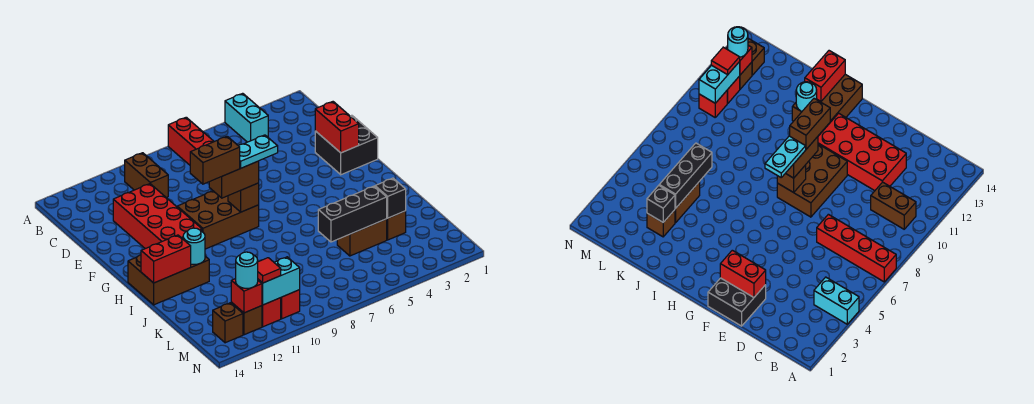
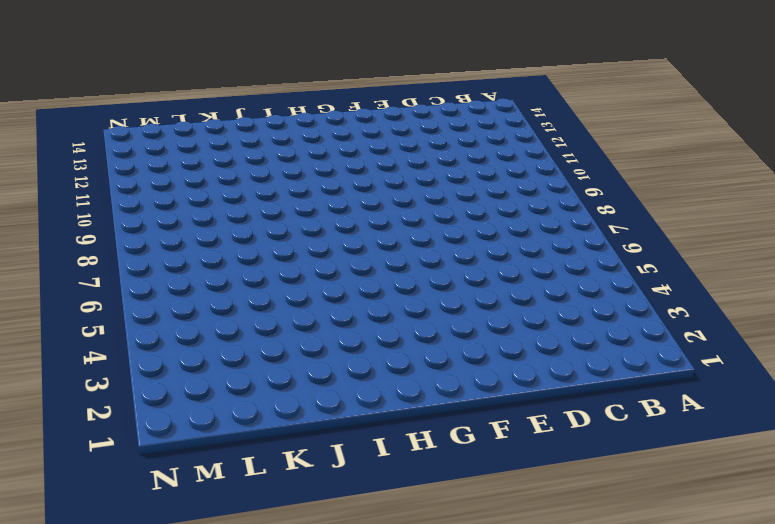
none -> cyan brick A4:B4 level 1
none -> red brick A7:D7 level 1
none -> brown brick B10:C10 level 1

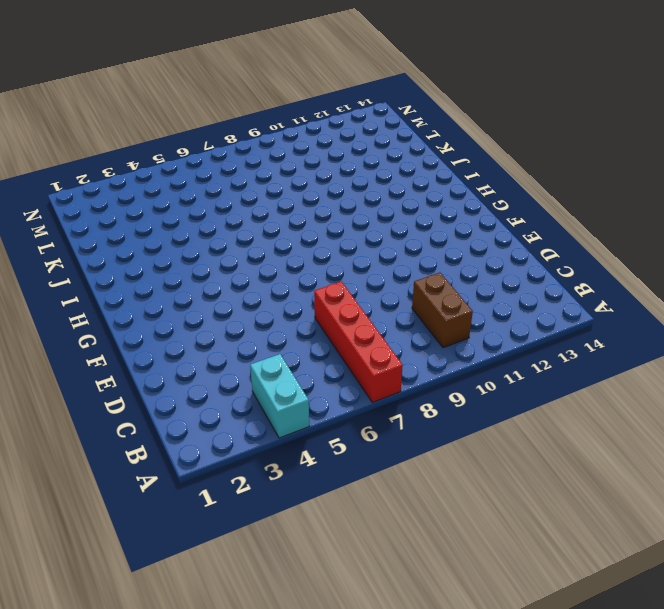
none -> red brick D11:G12 level 1
none -> black brick E1:F2 level 1
none -> brown brick F8:G10 level 1

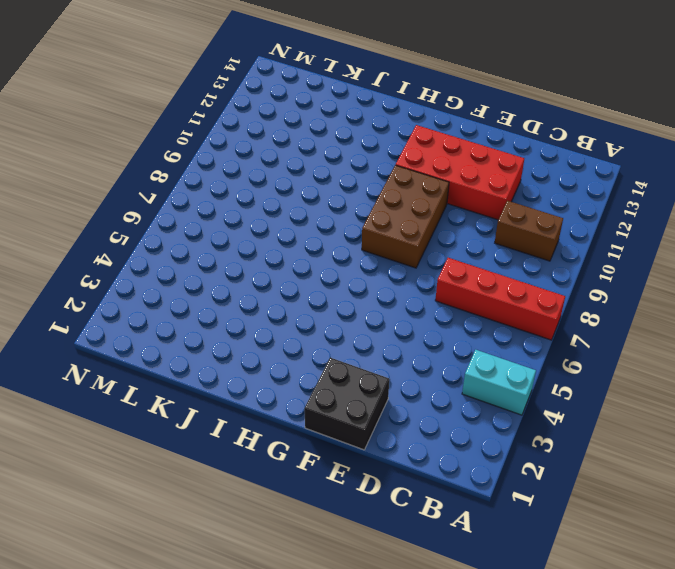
none -> brown brick H12:I14 level 1
none -> brown brick K3 level 1
none -> brown brick K4:K5 level 1

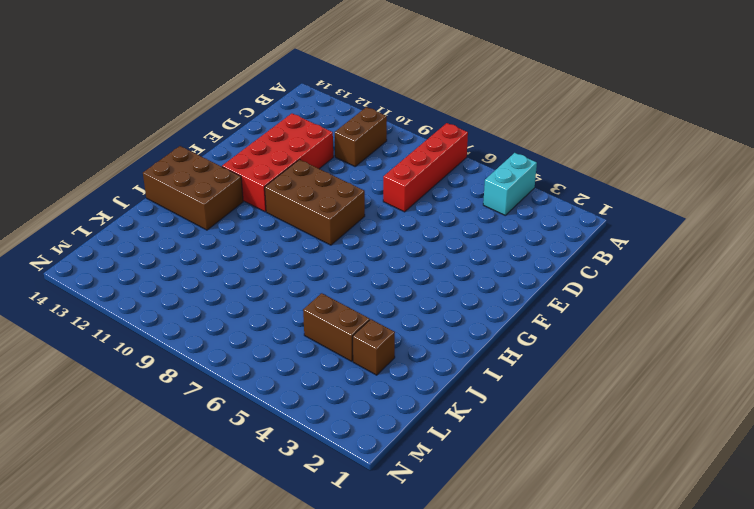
none -> black brick E1:F2 level 1
none -> red brick M10 level 1
none -> red brick M11 level 1

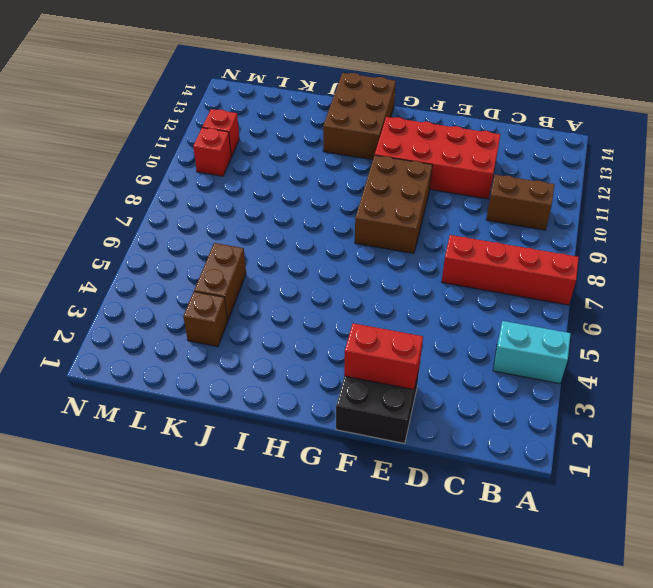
none -> brown brick M12 level 1
none -> brown brick M13 level 1
none -> brown brick G8 level 2

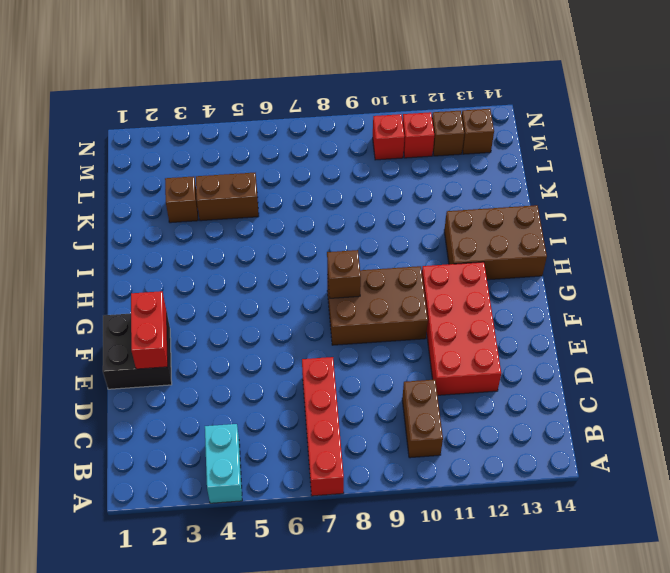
none -> cyan round brick I12 level 2
none -> red brick I13:I14 level 2
none -> black brick K3 level 2

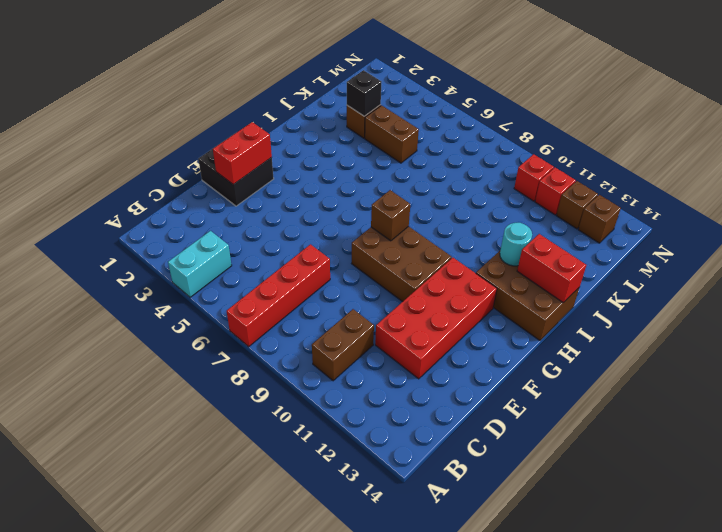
none -> black brick K4:K6 level 2
none -> cyan brick M10:M11 level 2
none -> red brick M12 level 2

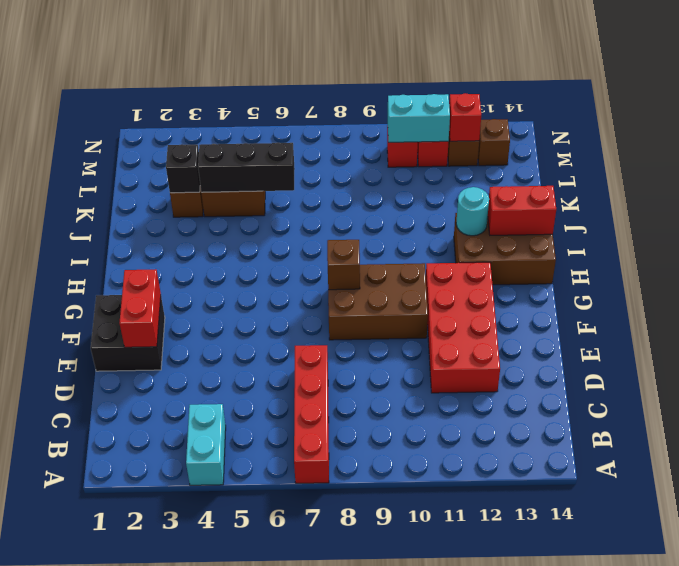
none -> brown brick B10:C10 level 1
none -> brown brick G8:G9 level 3
none -> red tile M11 level 3

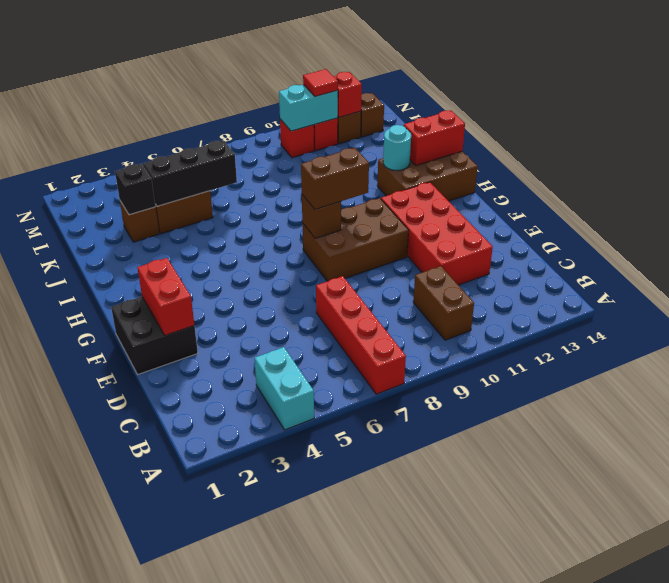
none -> cyan round brick M12 level 3
none -> cyan plate G7:G8 level 4
none -> brown brick G9:G10 level 4

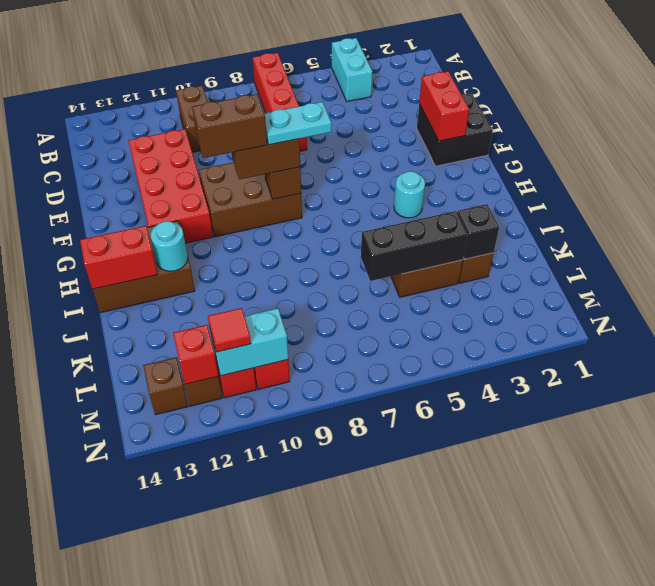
cyan round brick H4 level 1 -> cyan round brick M12 level 3

